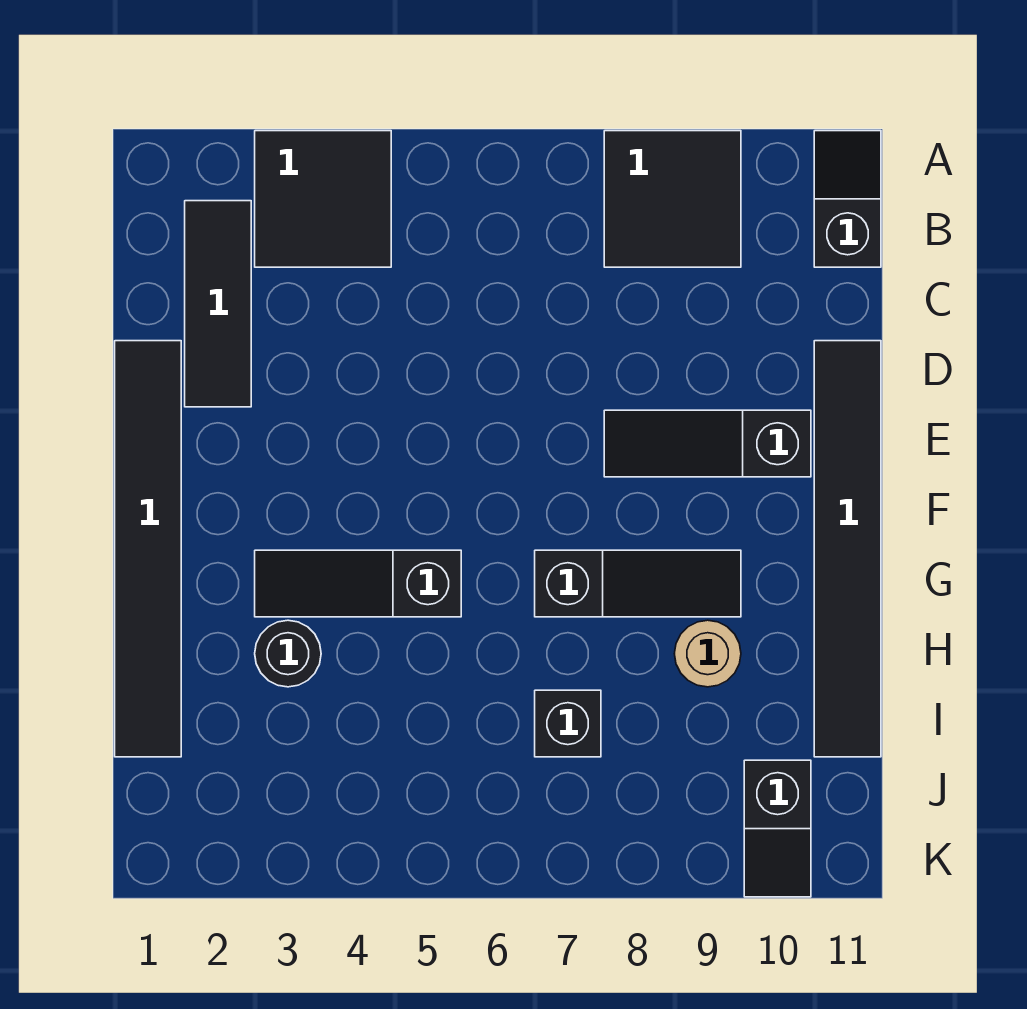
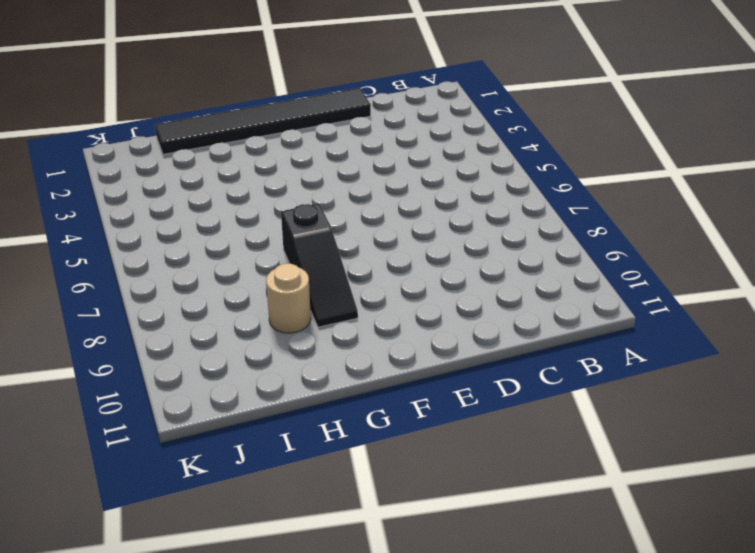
none -> black tile A3:B4 level 1
none -> black tile A8:B9 level 1
none -> black slope A11:B11 level 1 top B

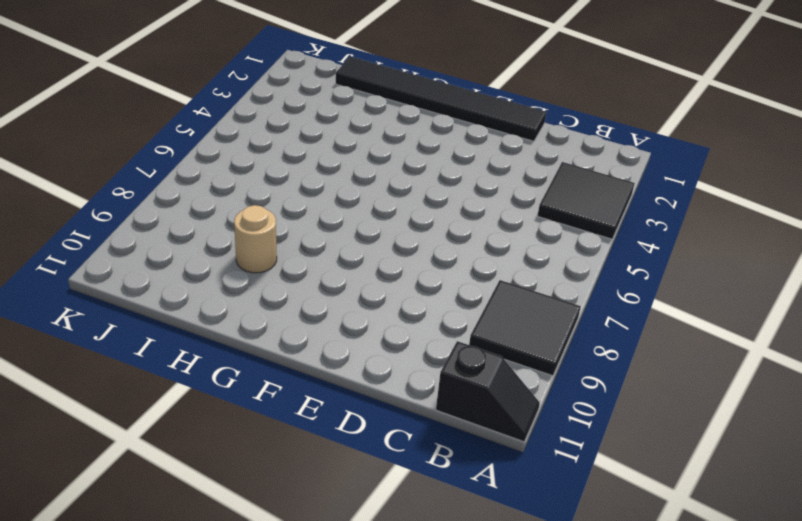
none -> black tile B2:D2 level 1
none -> black tile D11:I11 level 1
none -> black slope E8:E10 level 1 top 10

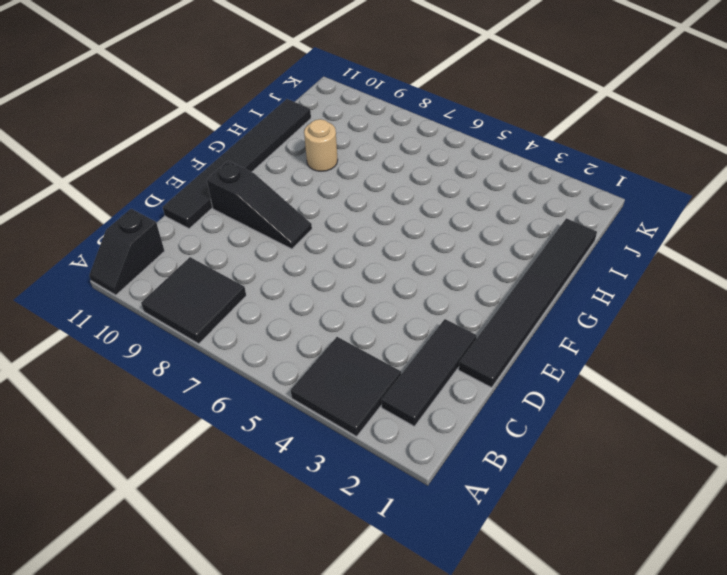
none -> black slope G3:G5 level 1 top 5
none -> black slope G7:G9 level 1 top 7
none -> black round brick H3 level 1

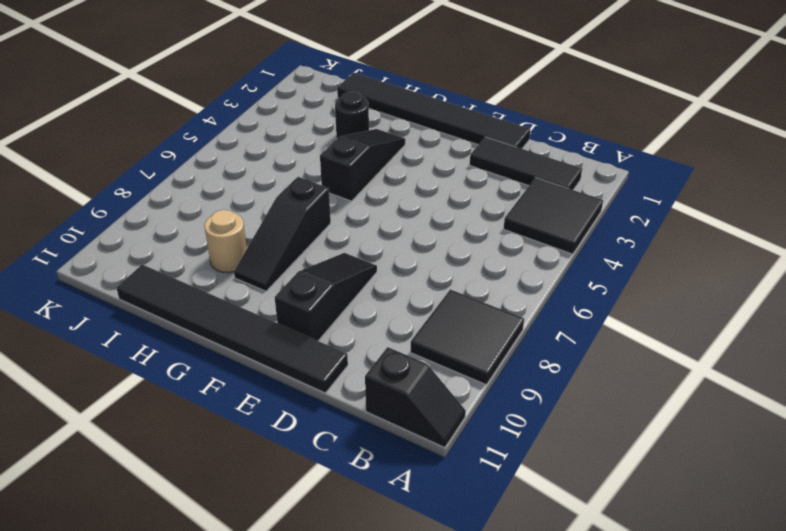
none -> black brick I7 level 1
none -> black slope J10:K10 level 1 top J

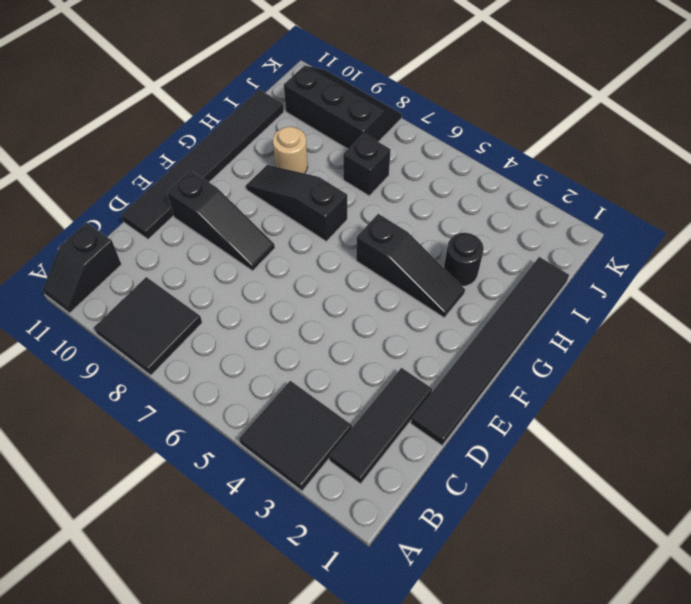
black slope J8:K10 level 1 top J -> black slope J10:K10 level 1 top J

